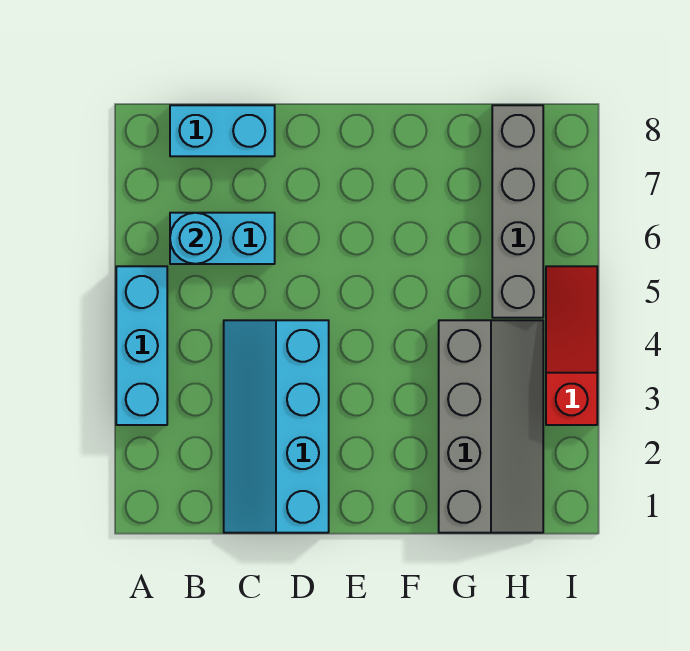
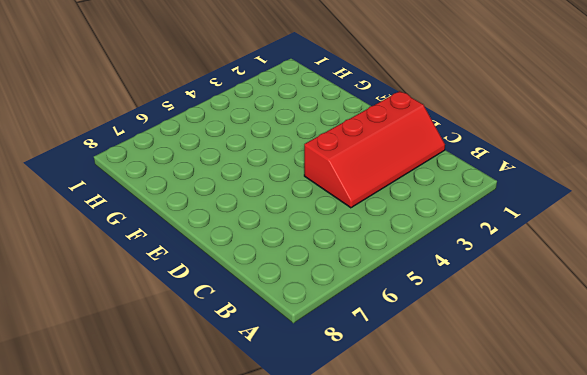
red slope C1:D4 level 1 top D -> cyan slope C1:D4 level 1 top D
none -> cyan brick A3:A5 level 1
none -> cyan brick B6:C6 level 1

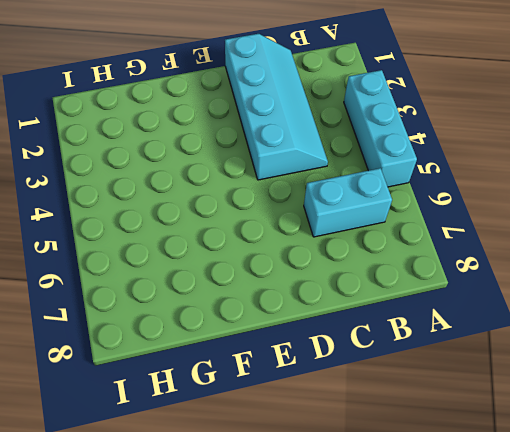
none -> cyan brick B8:C8 level 1
none -> grey slope G1:H4 level 1 top G

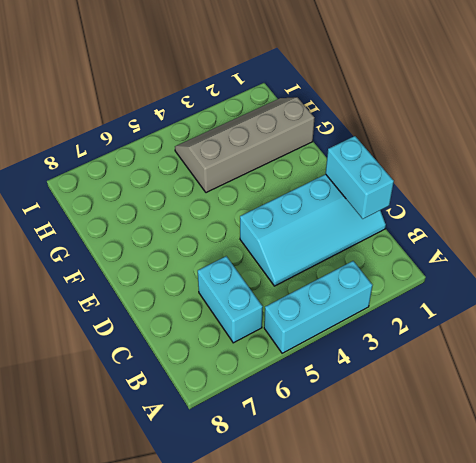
cyan brick C1:D1 level 2 -> cyan brick B8:C8 level 1
none -> grey brick H5:H8 level 1
none -> red slope I3:I5 level 1 top 3

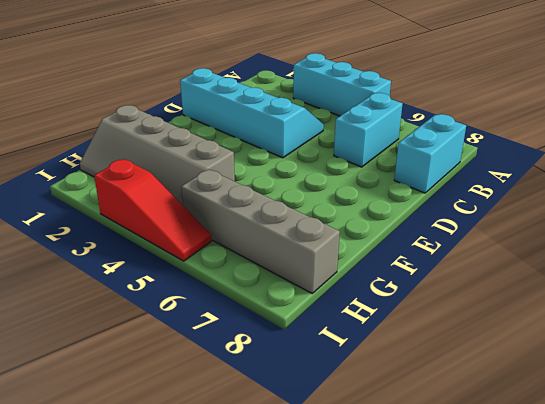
none -> cyan round brick B6 level 2

